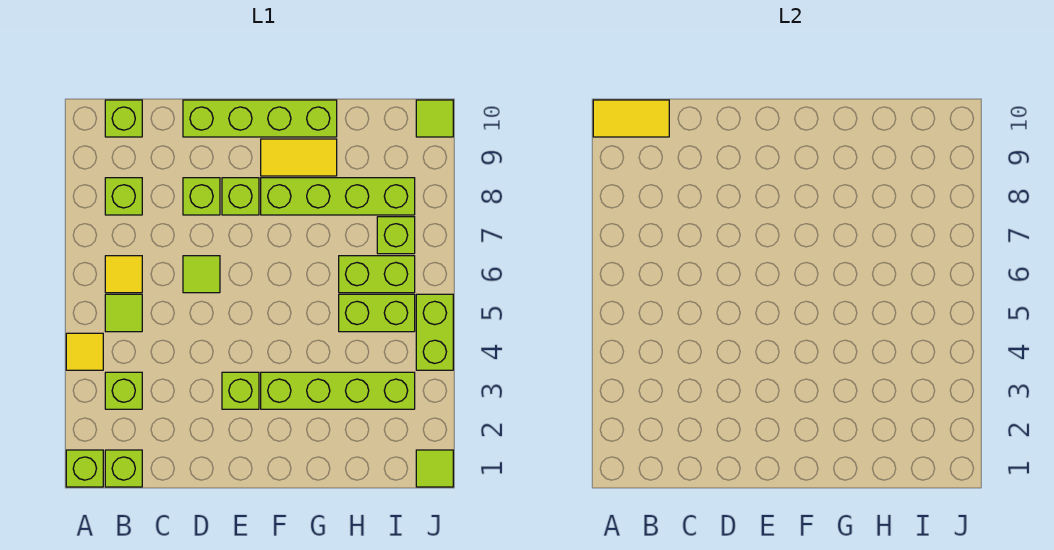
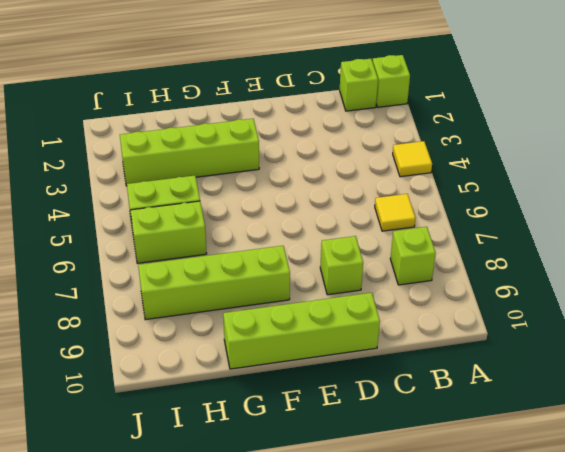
none -> lime brick B3 level 1
none -> lime tile B5 level 1
none -> lime brick B10 level 1

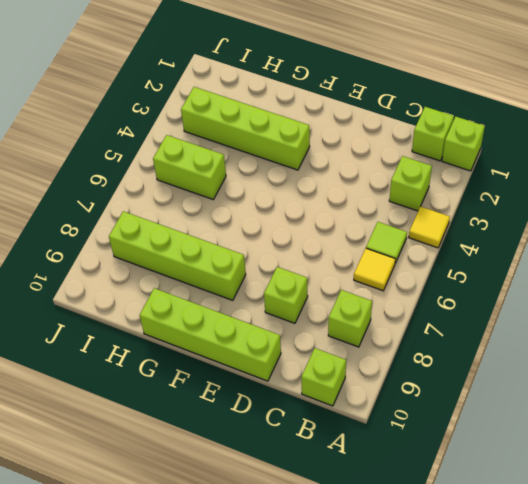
none -> lime tile D6 level 1
none -> lime brick E3 level 1
none -> lime brick E8 level 1

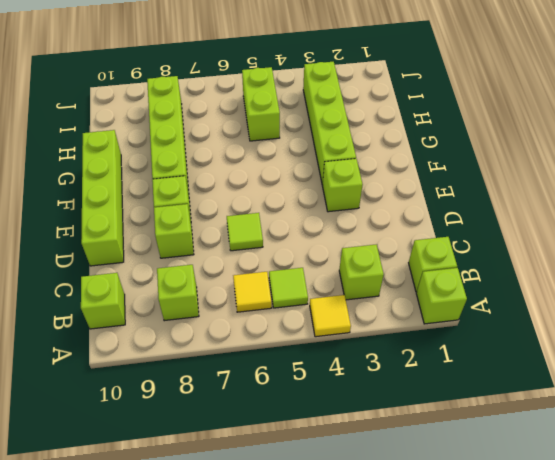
none -> yellow tile F9:G9 level 1
none -> lime brick H6:I6 level 1
none -> lime brick I7 level 1

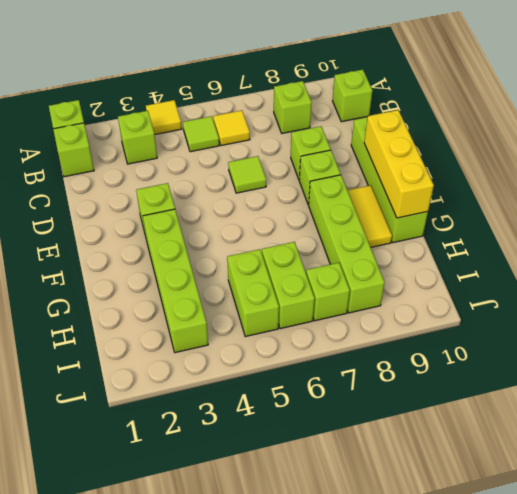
yellow brick E10:G10 level 2 -> none
none -> lime tile J1 level 1
none -> lime brick J4:J5 level 1
none -> lime tile J10 level 1

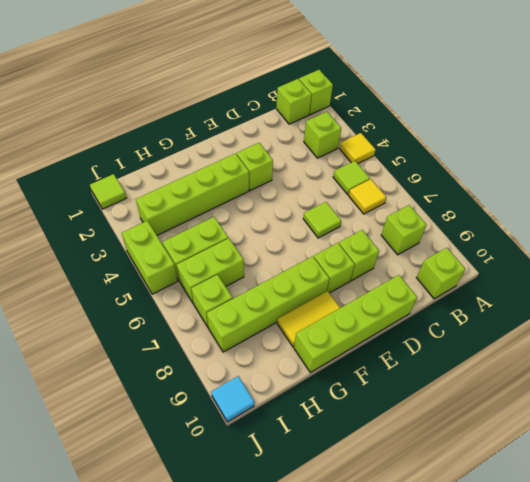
cyan tile J10 level 1 -> lime tile J10 level 1
none -> yellow tile A10:B10 level 2

